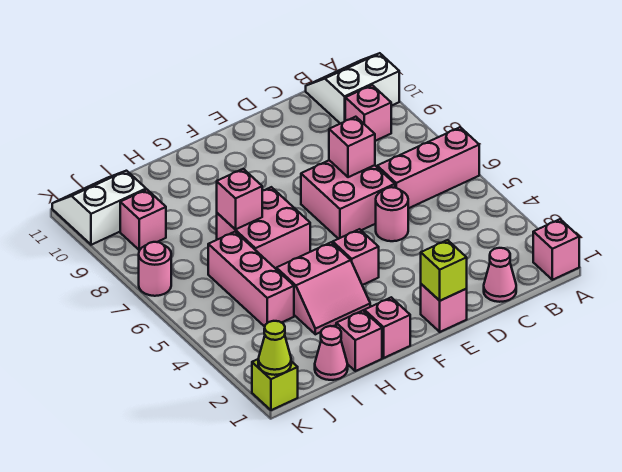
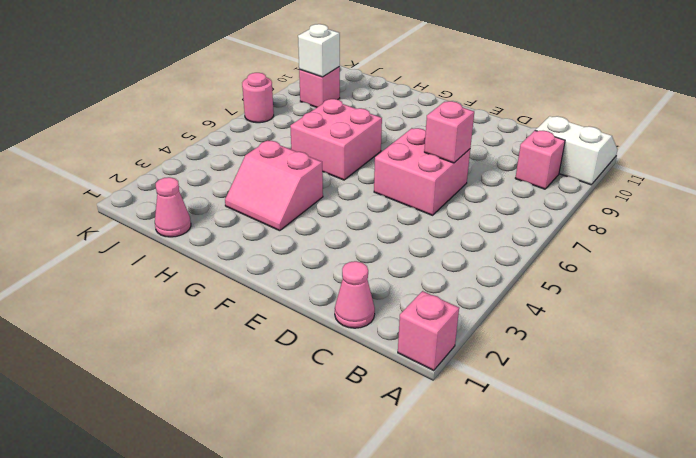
white brick J9 level 2 -> none
none -> pink brick A6:C6 level 1
none -> pink round brick D5 level 1
none -> pink brick E1 level 1

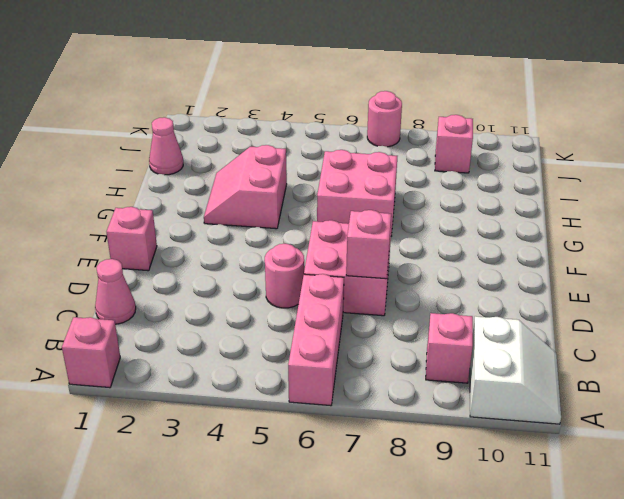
none -> pink brick F4 level 1
none -> pink brick G1 level 1
none -> pink brick H1 level 1

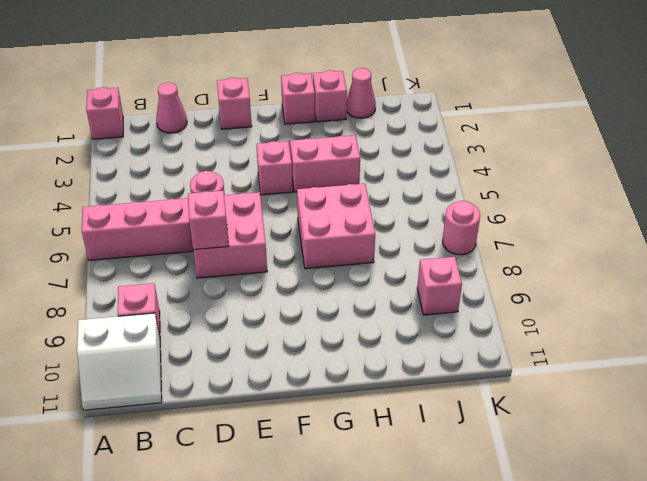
none -> pink brick I4:I6 level 1
none -> white slope J10:K11 level 1 top 10
none -> lime brick K1 level 1

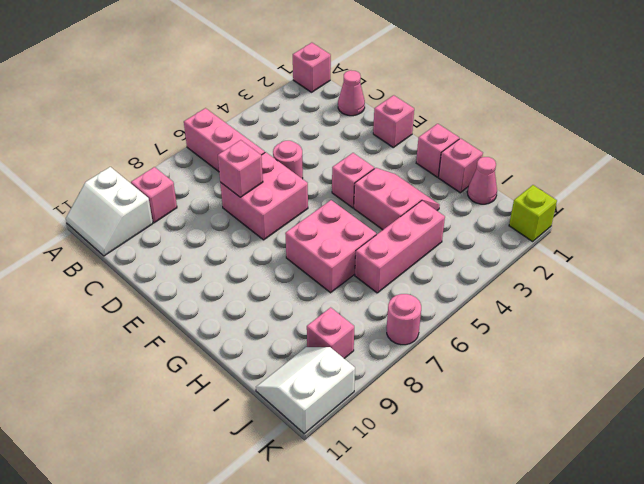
white slope J10:K11 level 1 top K -> white slope J10:K11 level 1 top 10
none -> lime brick E1 level 2
none -> pink brick H7 level 2
none -> lime cone K1 level 2

